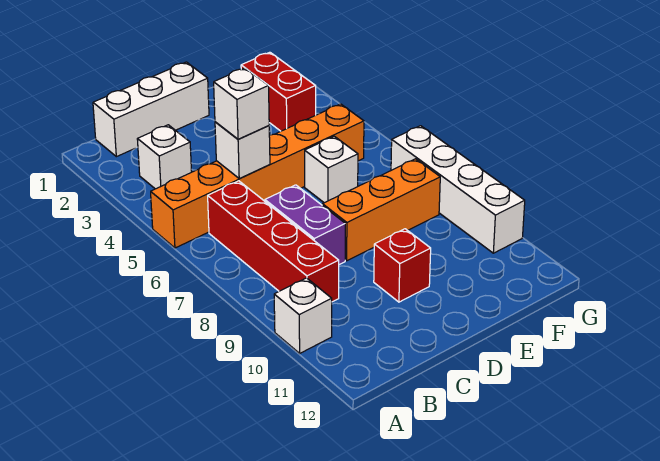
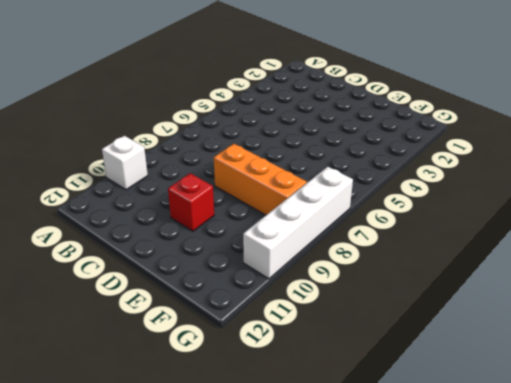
none -> orange brick A5:F5 level 1
none -> white brick B1:D1 level 1
none -> white brick B3 level 1

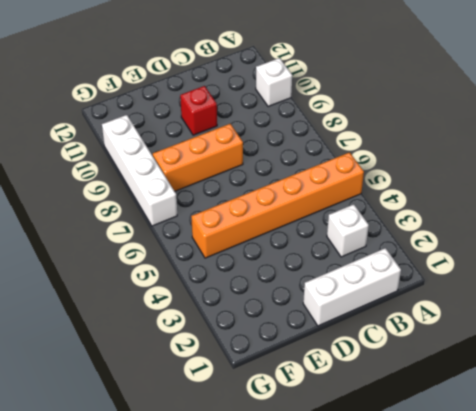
none -> red brick B6:B9 level 1
none -> purple brick C7:C8 level 1
none -> white brick E6 level 1

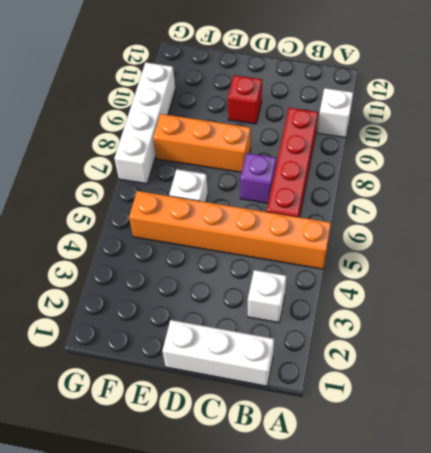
purple brick C7 level 1 -> purple brick C7:C8 level 1
none -> red brick F2:F3 level 1
none -> white brick C5 level 2
none -> white brick C5 level 3

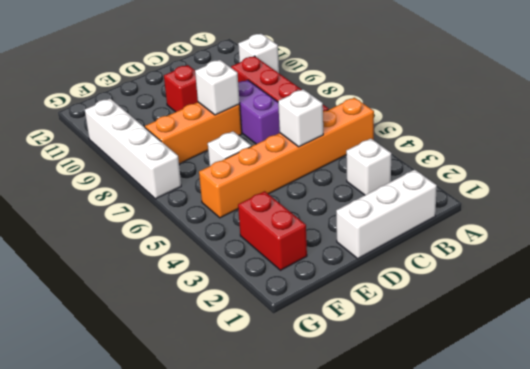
white brick D8 level 2 -> white brick C5 level 3

